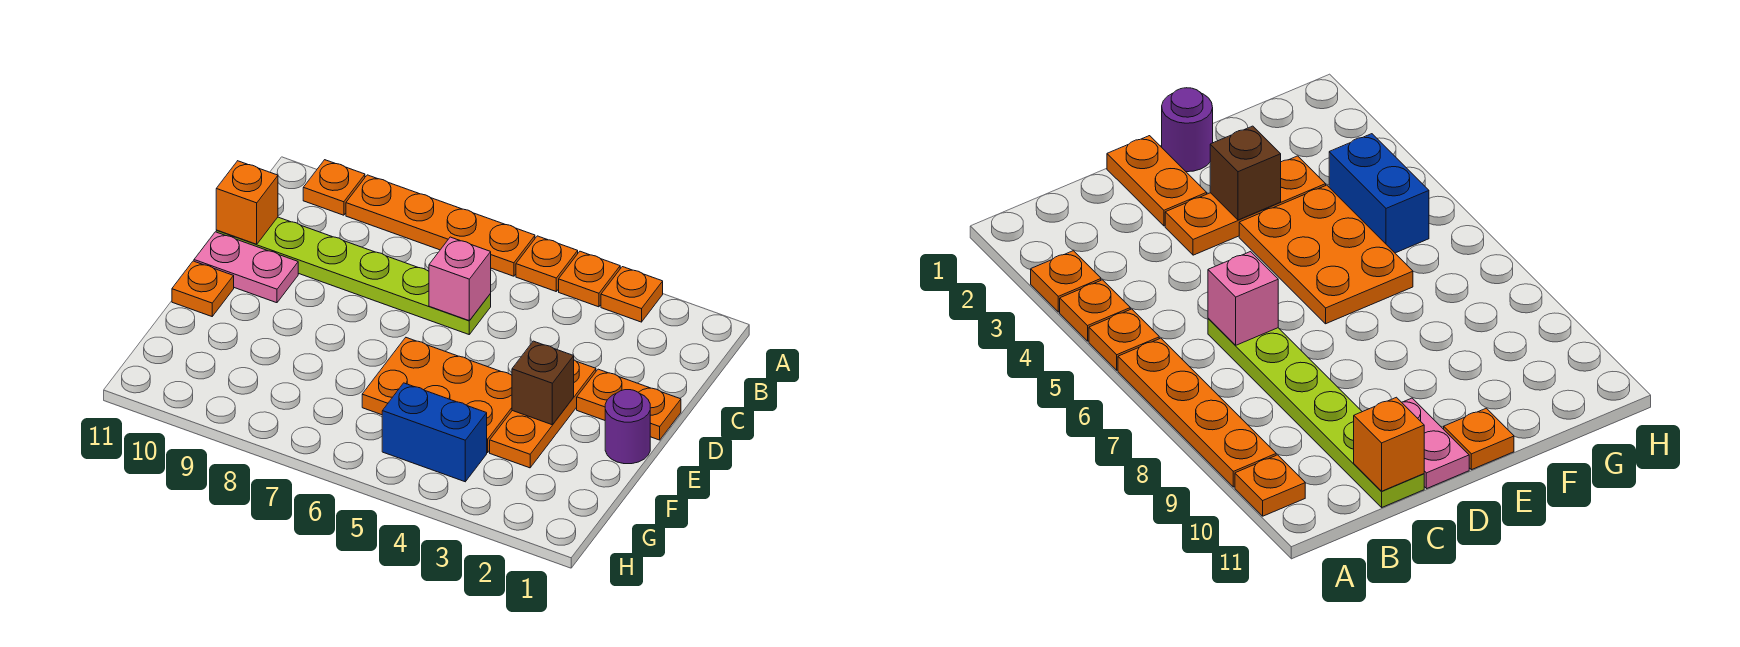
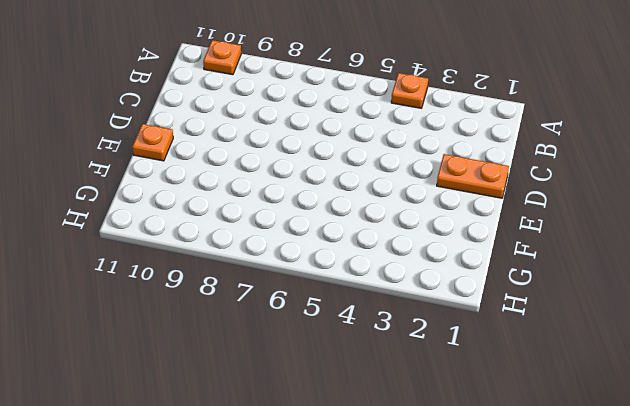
none -> orange plate A3 level 1
none -> orange plate A5 level 1
none -> orange plate A6:A9 level 1

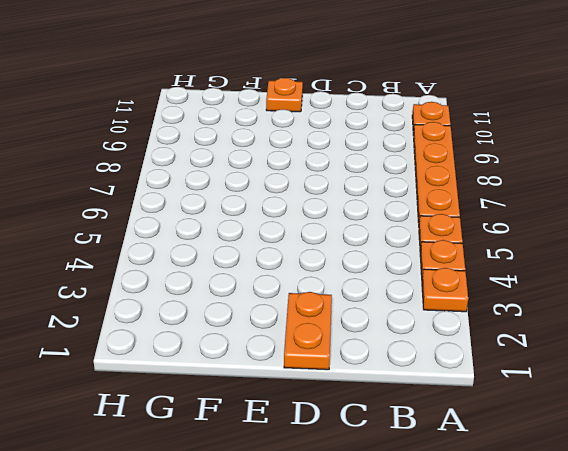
none -> lime plate C6:C11 level 1
none -> orange plate D3:F3 level 1
none -> pink plate D10:D11 level 1

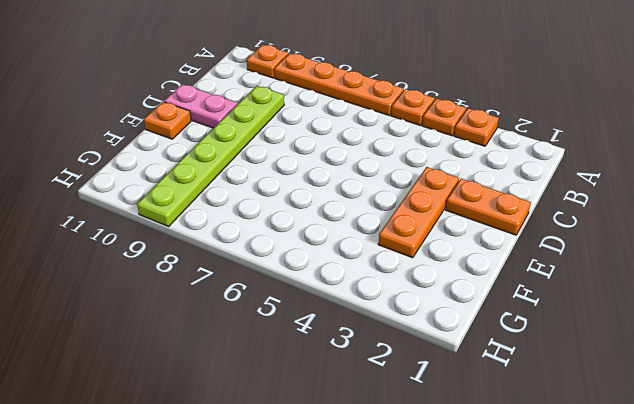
lime plate C9:H9 level 1 -> lime plate C6:C11 level 1
none -> purple round brick E1 level 1
none -> orange plate E4:F6 level 1
none -> blue brick G4:G5 level 1

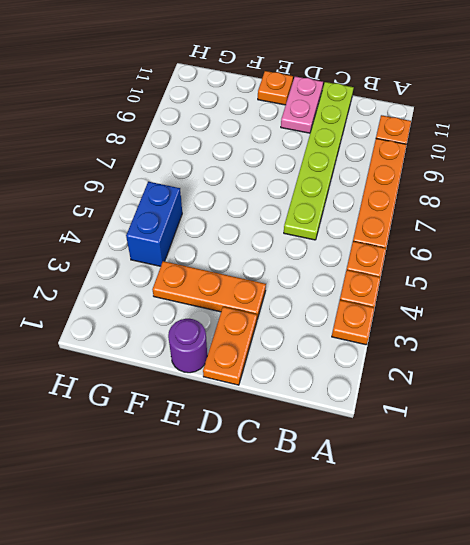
none -> orange plate E4:F6 level 1
none -> pink brick C6 level 2
none -> orange brick C11 level 2

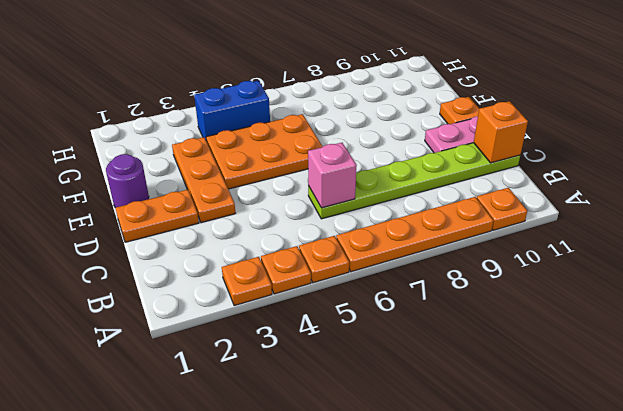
none -> brown brick E3 level 2

